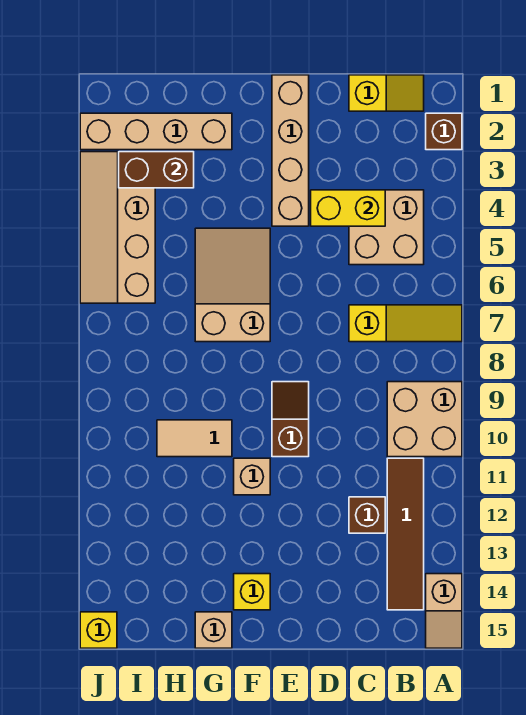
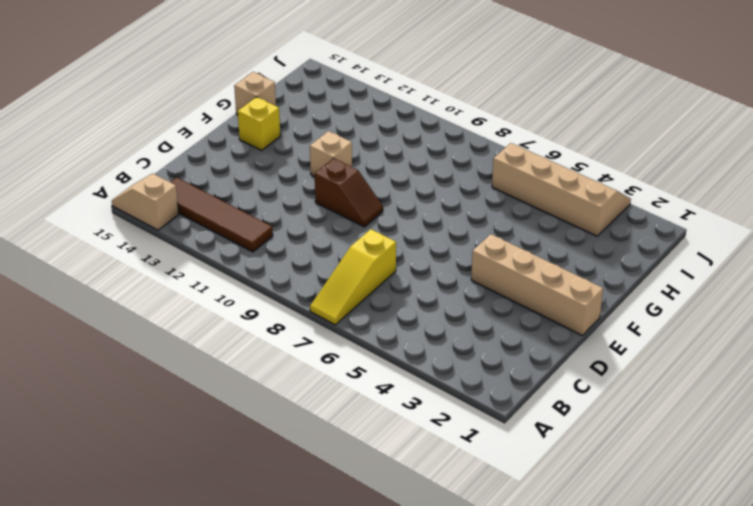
none -> brown brick A2 level 1
none -> tan brick A9:B10 level 1
none -> yellow slope B1:C1 level 1 top C

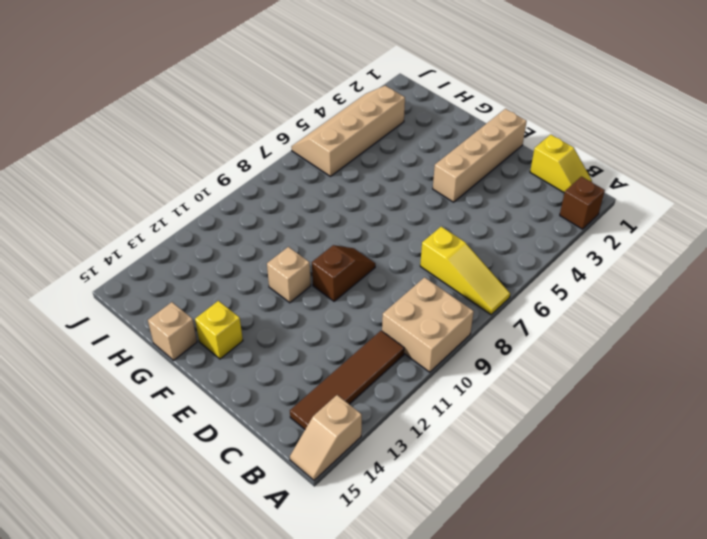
none -> tan brick B4:C5 level 1
none -> brown brick C12 level 1
none -> tan slope F5:G7 level 1 top 7

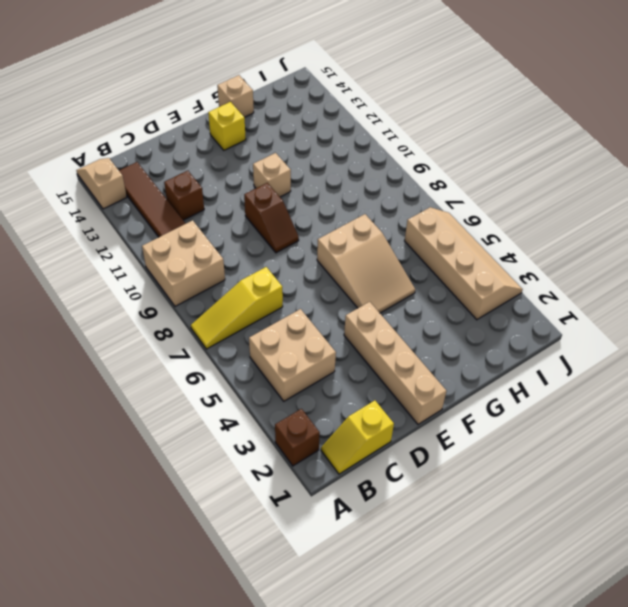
none -> tan brick G2:J2 level 1
none -> tan tile G10:H10 level 1
none -> yellow brick J15 level 1

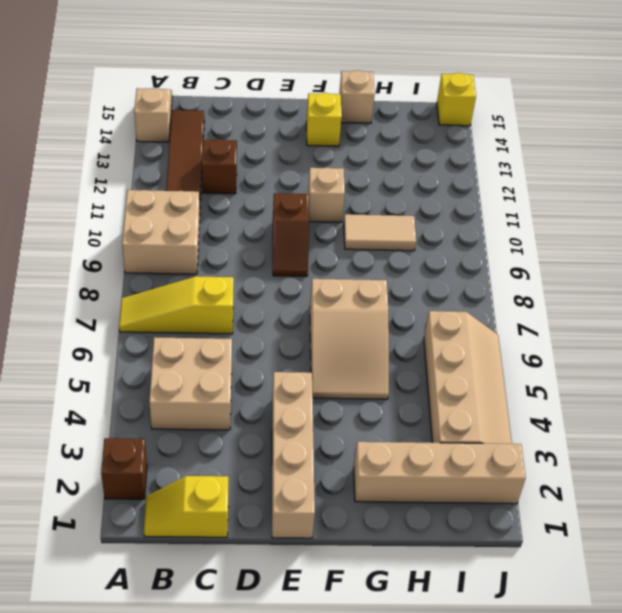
none -> yellow brick C4:D4 level 2
none -> brown brick H3:I3 level 2

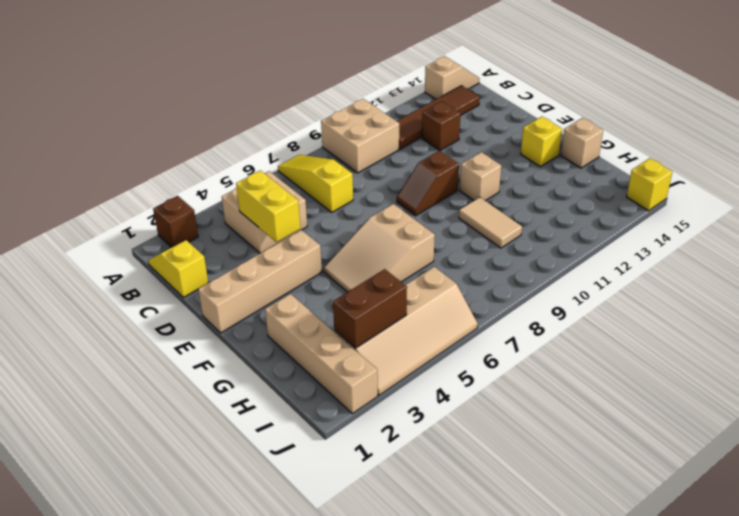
brown brick I3:I4 level 2 -> brown brick H3:I3 level 2

